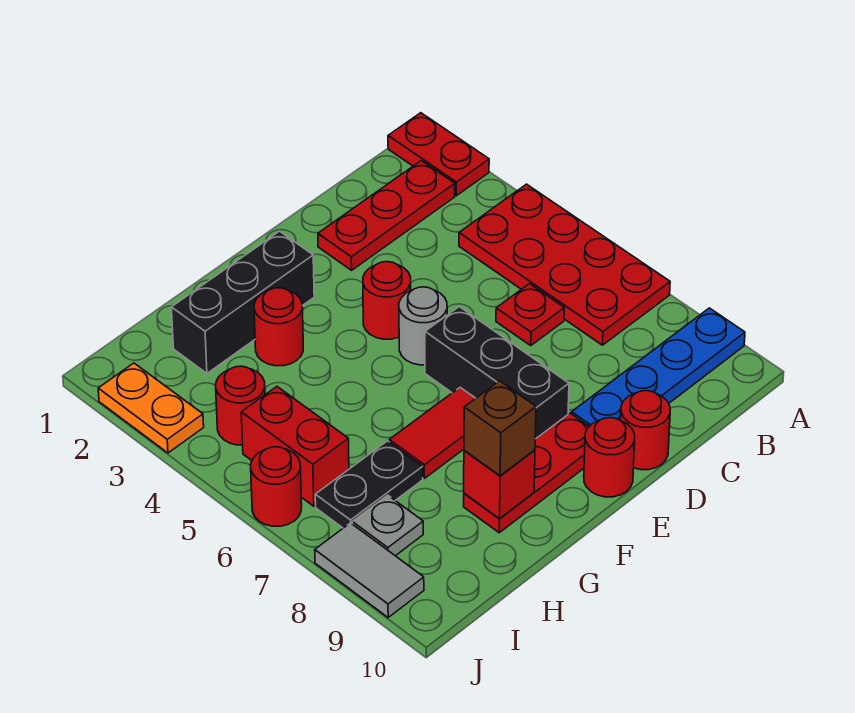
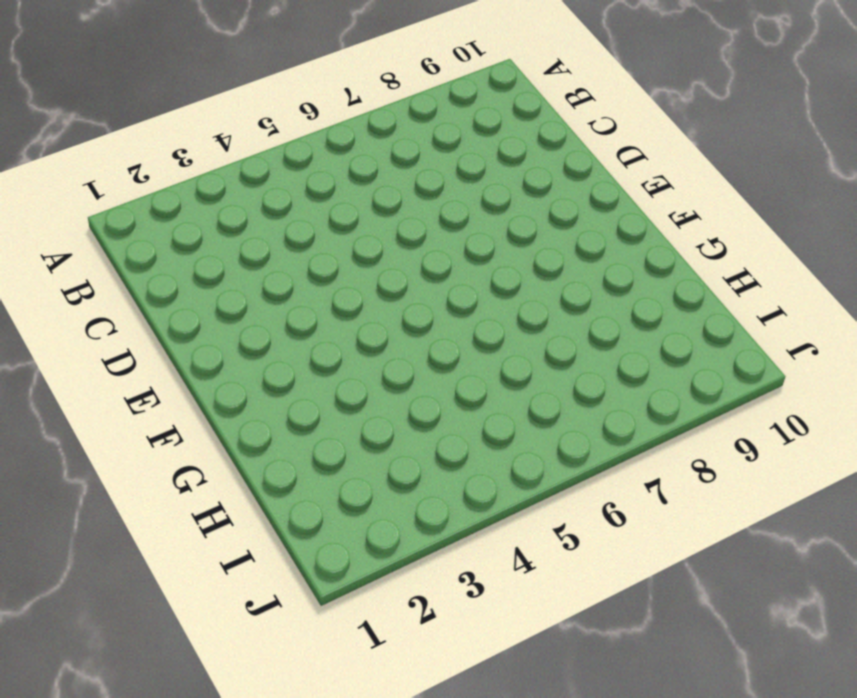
none -> red plate A1:A2 level 1
none -> red plate A4:B7 level 1
none -> blue plate A9:D9 level 1

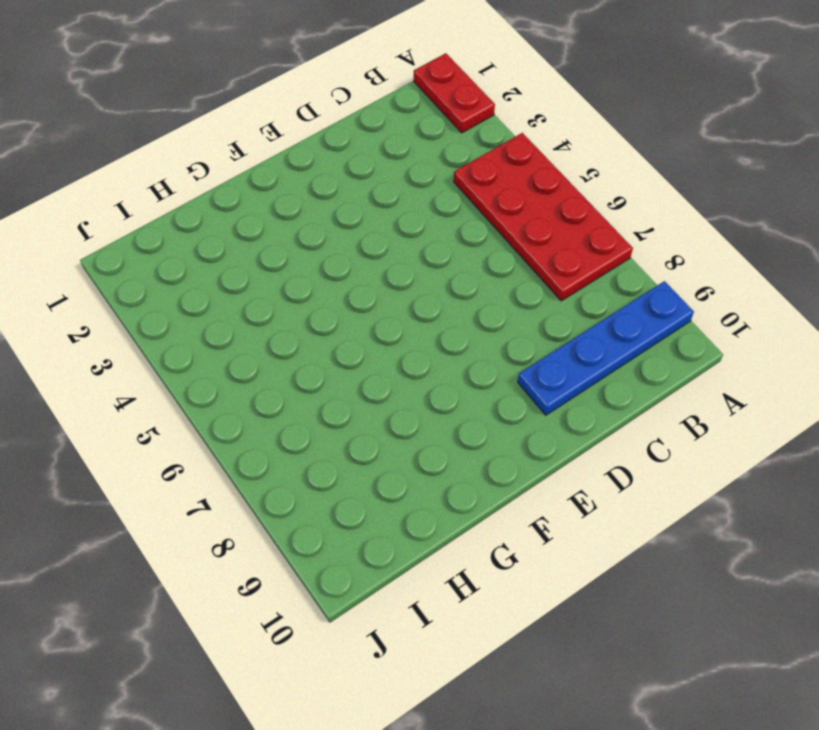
none -> red plate B2:D2 level 1
none -> red plate C6 level 1
none -> red round brick D10 level 1

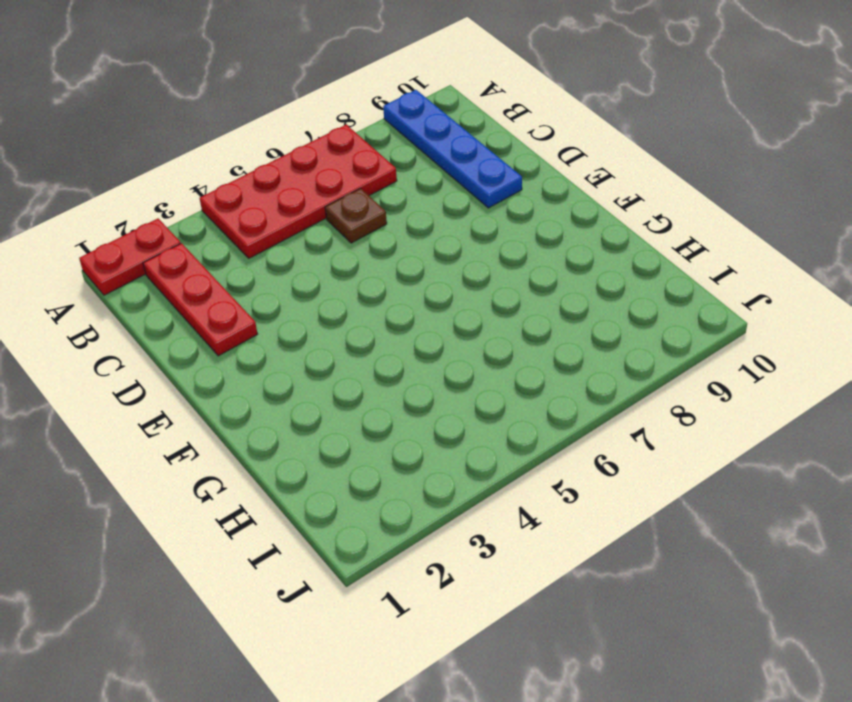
brown plate C6 level 1 -> red plate C6 level 1
none -> red round brick D10 level 1
none -> red round brick E4 level 1
none -> grey round brick E5 level 1

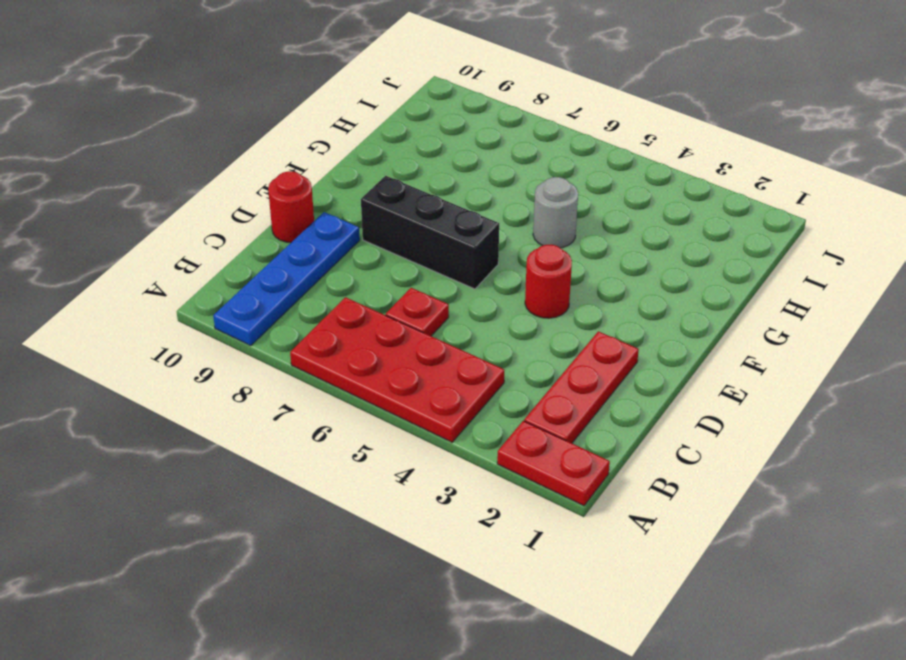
grey round brick G5 level 1 -> grey round brick E5 level 1
none -> red plate E9:G9 level 1
none -> red round brick E10 level 1
none -> black brick F2:H2 level 1

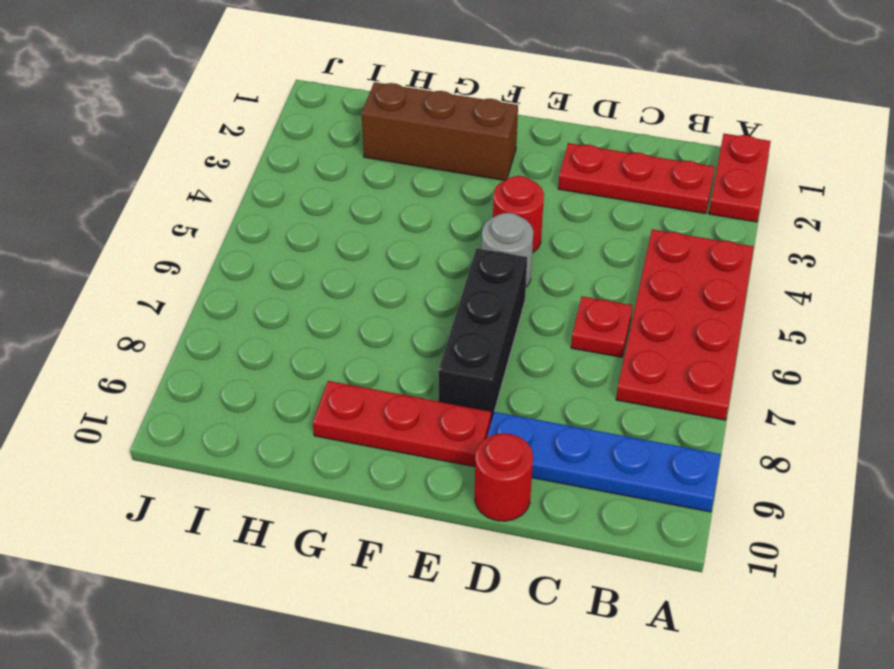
brown brick F2:H2 level 1 -> black brick F2:H2 level 1
none -> red round brick E10 level 1
none -> red tile F7:G7 level 1
none -> red round brick G3 level 1

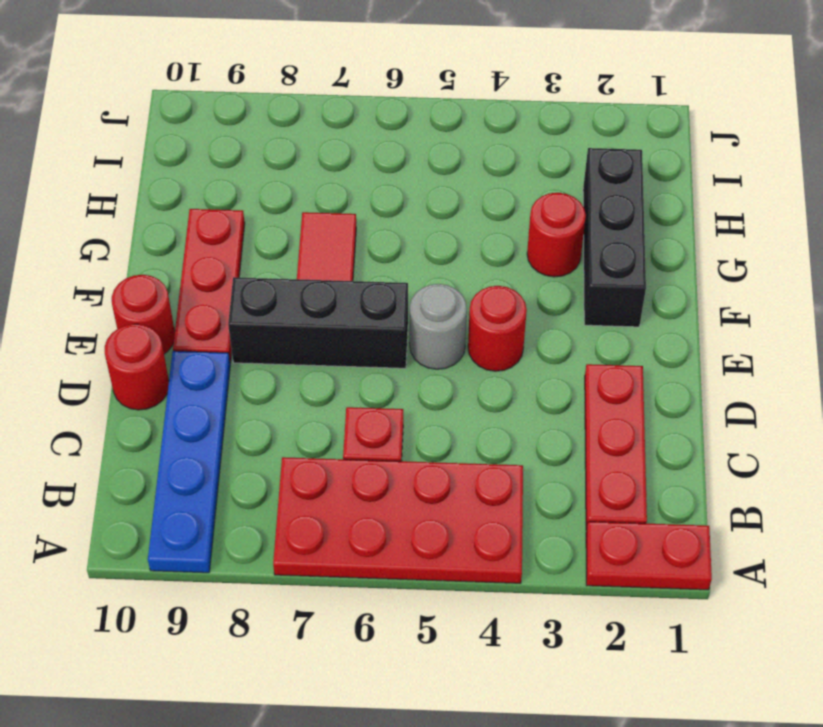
none -> black plate H7:I7 level 1
none -> red round brick I4 level 1
none -> red brick I5:I6 level 1

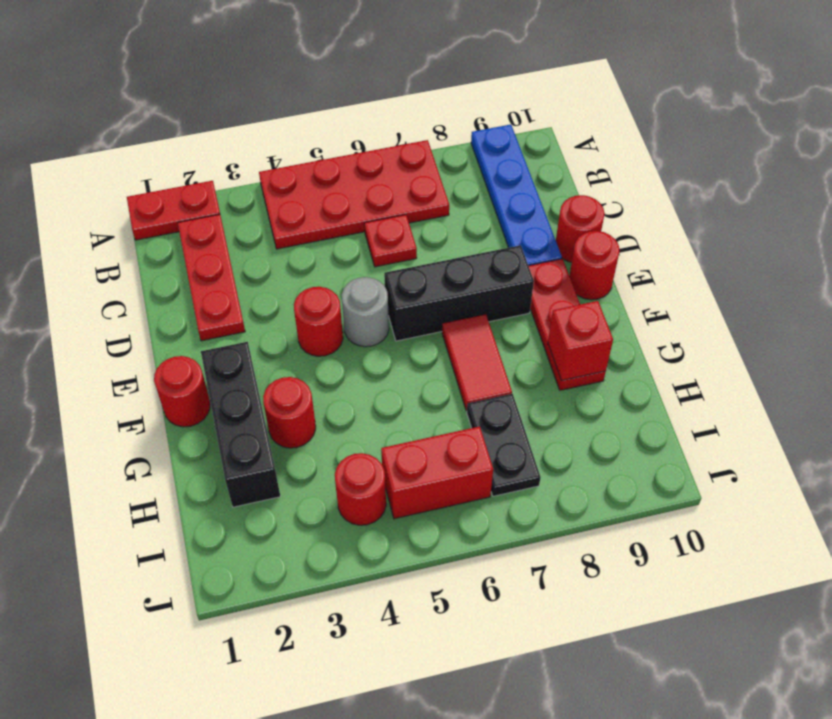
red round brick F1 level 1 -> red round brick J6 level 1
none -> grey plate I8 level 1
none -> orange plate J2:J3 level 1
none -> grey tile J8:J9 level 1

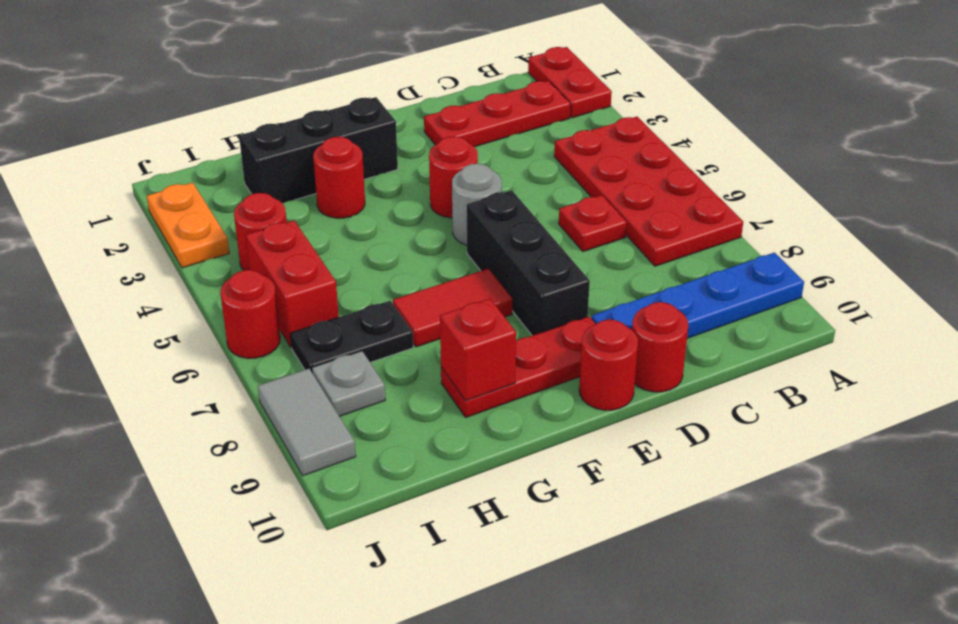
none -> brown brick G9 level 3

